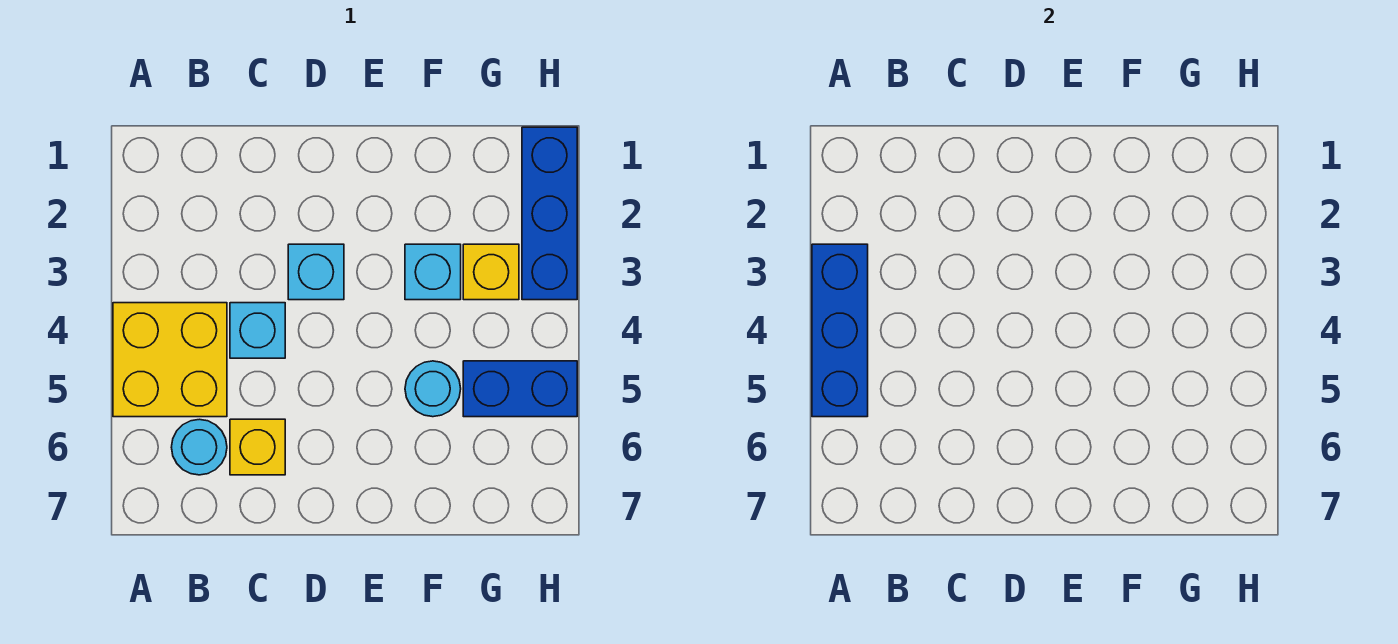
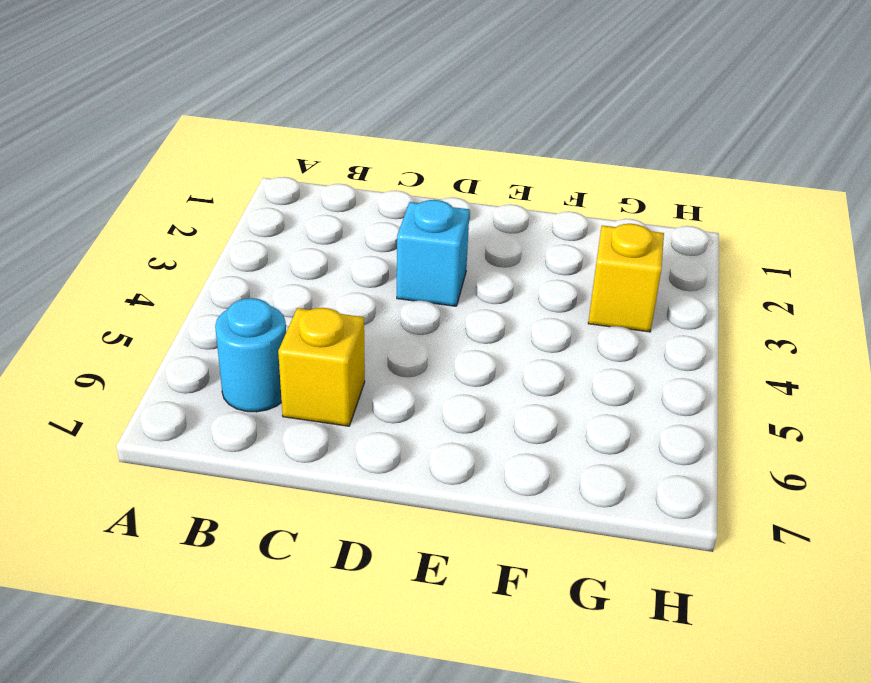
none -> yellow brick A4:B5 level 1
none -> cyan brick C4 level 1

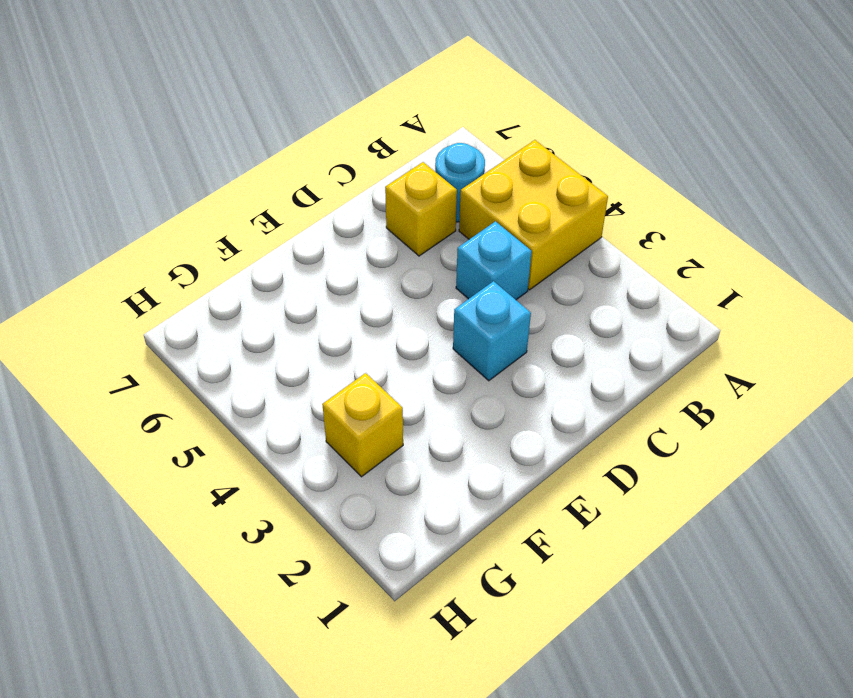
none -> cyan brick F3 level 1
none -> cyan round brick F5 level 1

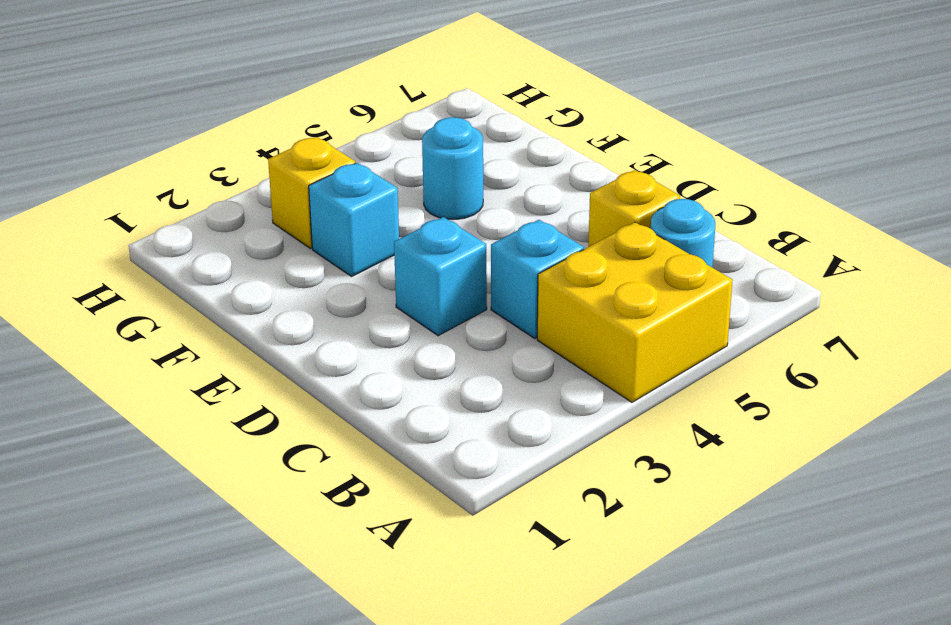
none -> blue brick G5:H5 level 1
none -> blue brick H1:H3 level 1

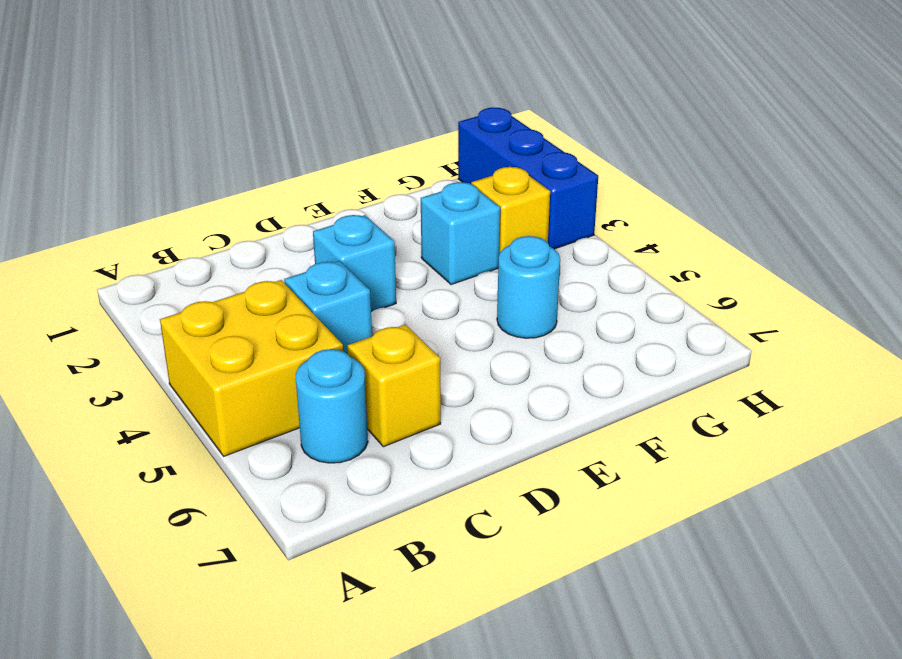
none -> blue brick G5:H5 level 1
none -> blue brick A3:A5 level 2

